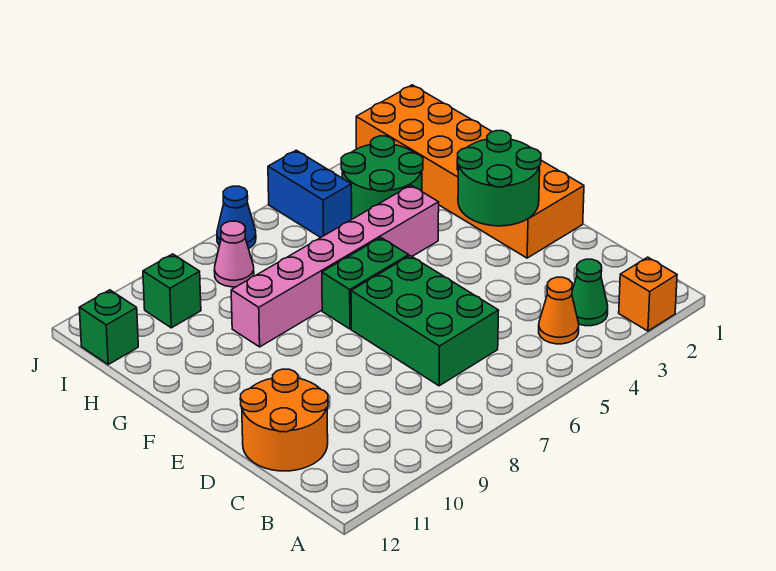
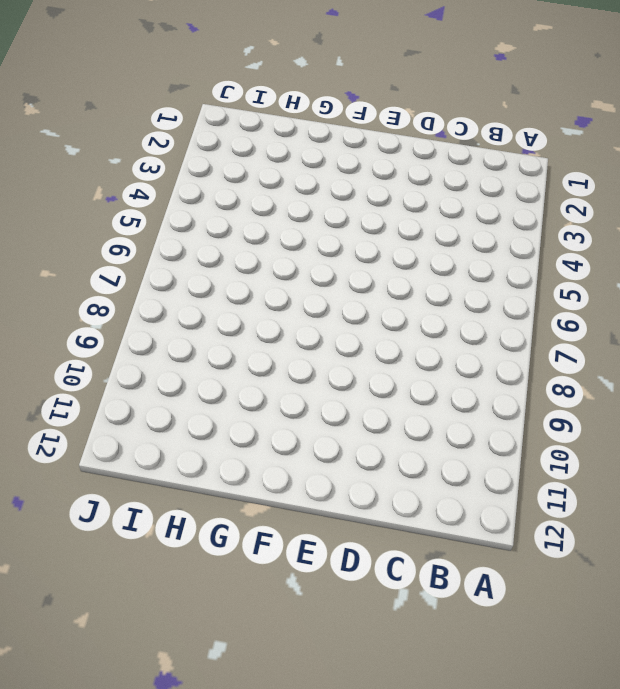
none -> orange brick A2 level 1
none -> green cone B3 level 1
none -> orange cone B4 level 1

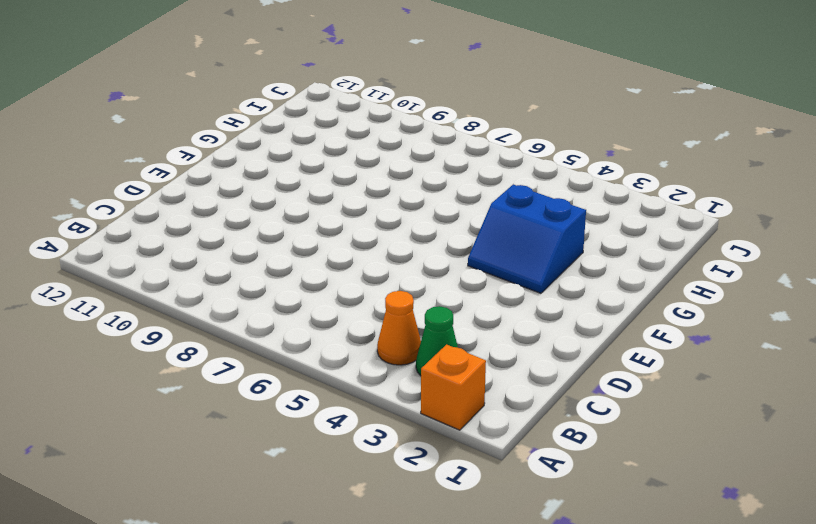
blue slope F3:G4 level 1 top G -> pink brick G4:G9 level 1
none -> green brick C6:E7 level 1
none -> orange round brick C11:D12 level 1
none -> orange brick E1:J2 level 1

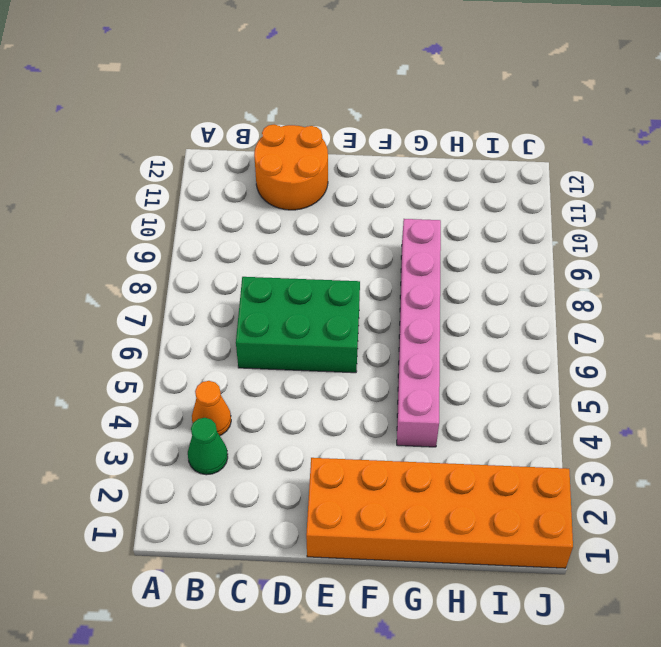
none -> orange brick A2 level 1
none -> green brick F6:F7 level 1
none -> green round brick H3:I4 level 1

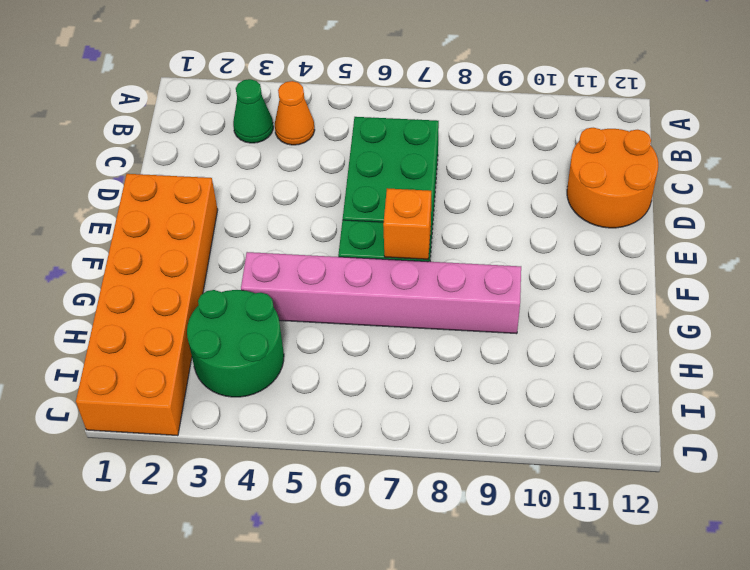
orange brick F7 level 2 -> orange brick A2 level 1
none -> blue brick I5:J5 level 1
none -> pink cone I8 level 1
none -> green brick I10 level 1

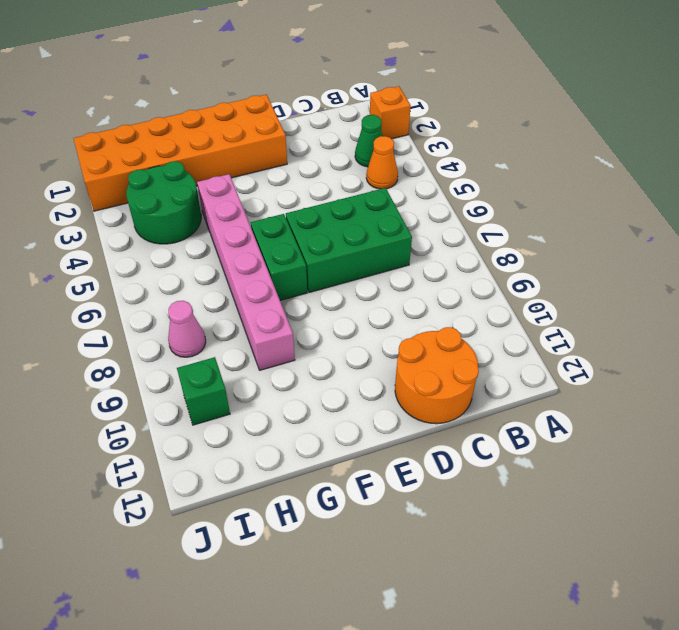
none -> blue brick I5:J5 level 1
none -> green brick I12 level 1
none -> blue cone J7 level 1

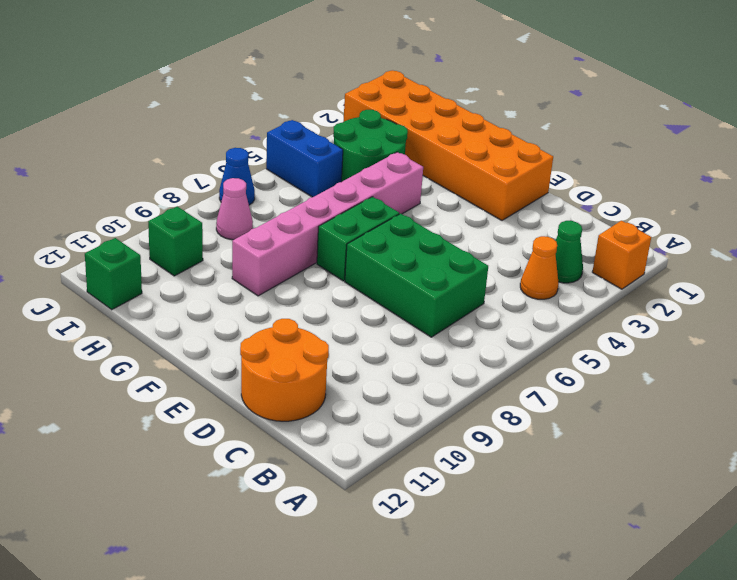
none -> green round brick E2:F3 level 2

